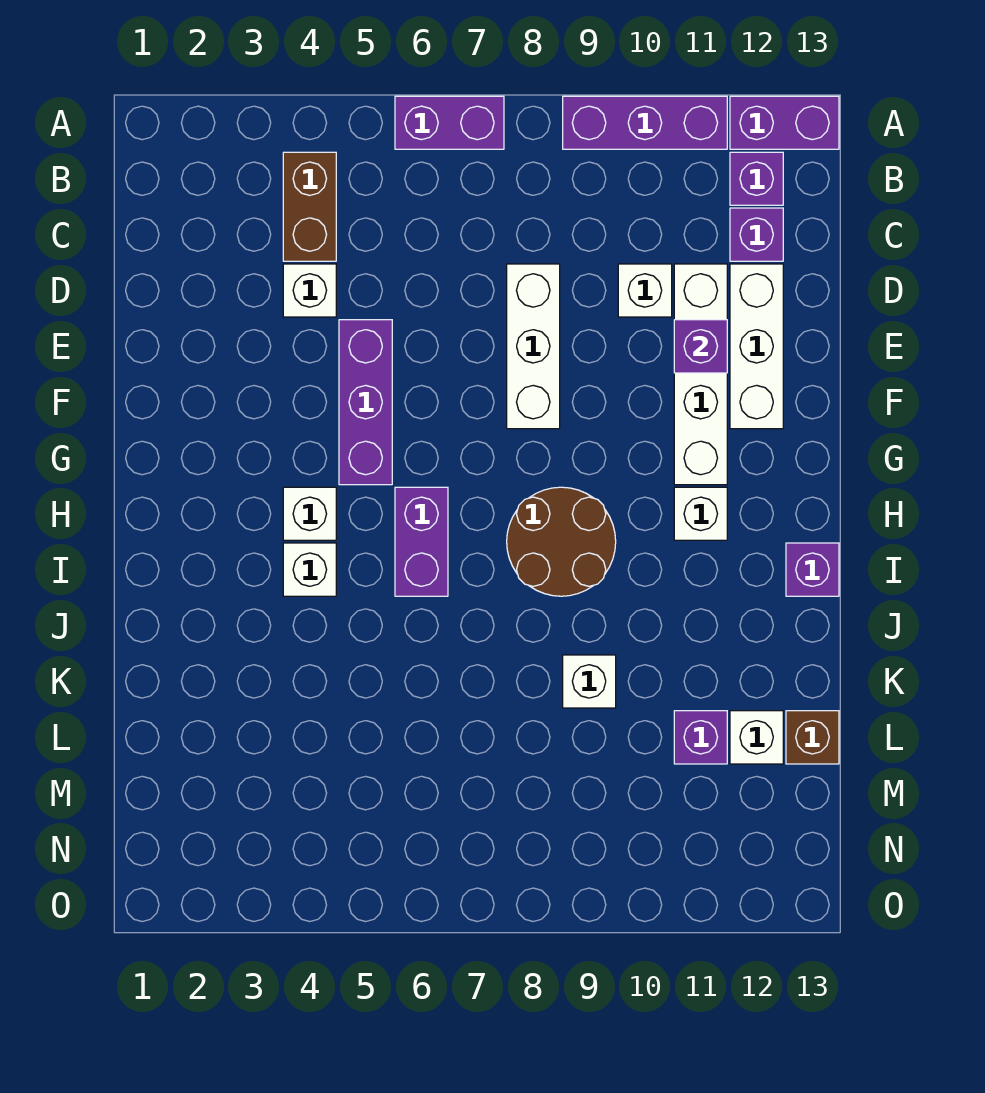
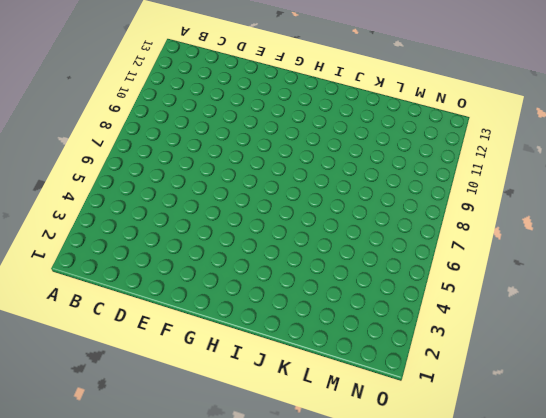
none -> purple brick A6:A7 level 1
none -> purple brick A9:A11 level 1
none -> purple brick A12:A13 level 1

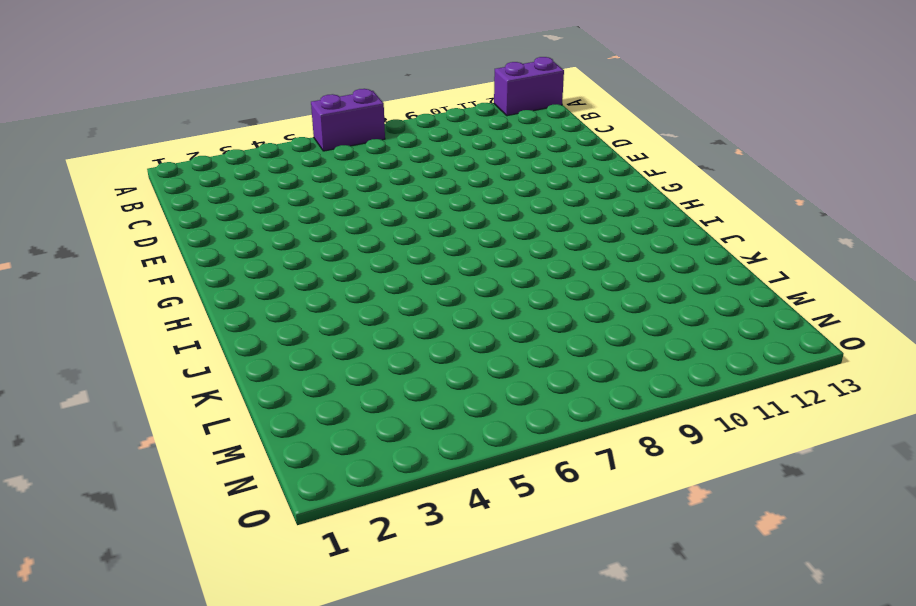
none -> purple brick A9:A11 level 1
none -> brown brick B4:C4 level 1
none -> purple brick B12 level 1

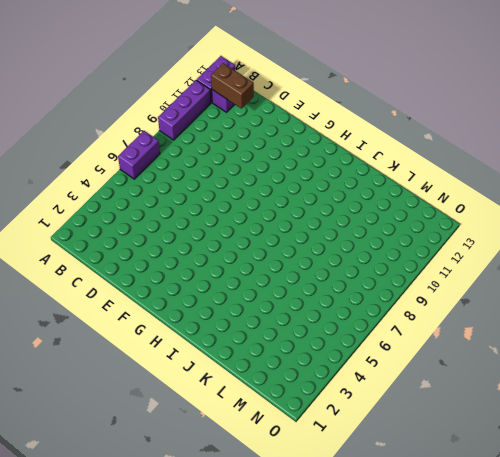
brown brick B12:C12 level 2 -> brown brick B4:C4 level 1
none -> purple brick C12 level 1
none -> white brick D4 level 1
none -> white brick D8:F8 level 1

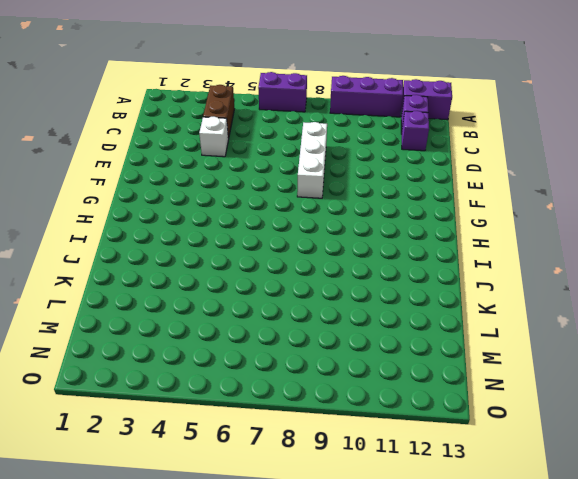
none -> white brick D10 level 1
none -> white brick D11:G11 level 1
none -> white brick D12:F12 level 1

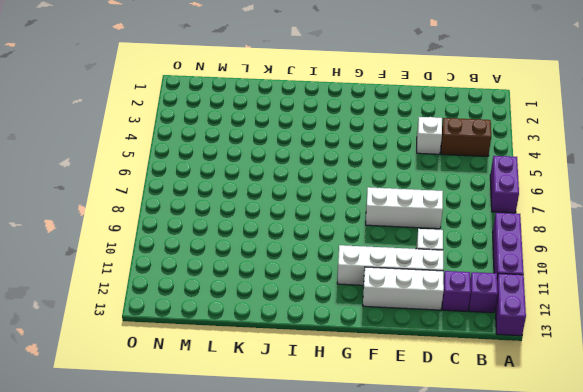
none -> purple brick E5:G5 level 1
none -> white brick H4 level 1
none -> purple brick H6:I6 level 1

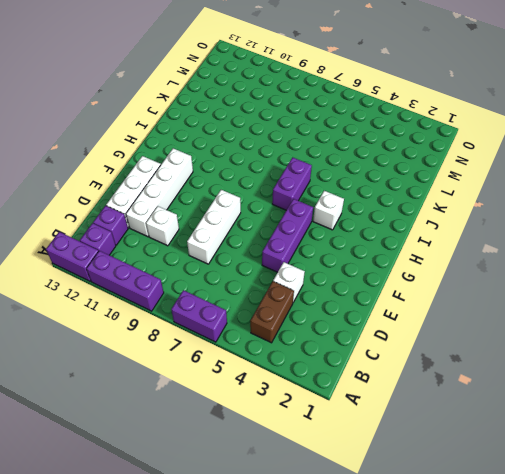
none -> brown round brick H8:I9 level 1
none -> white brick H11 level 1
none -> white brick I4 level 1

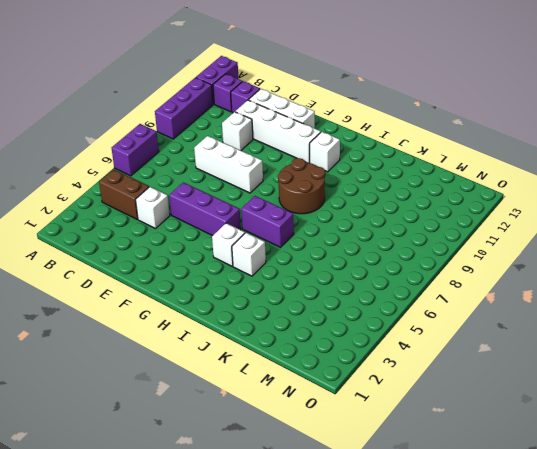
none -> purple brick I13 level 1
none -> white brick K9 level 1
none -> purple brick L11 level 1

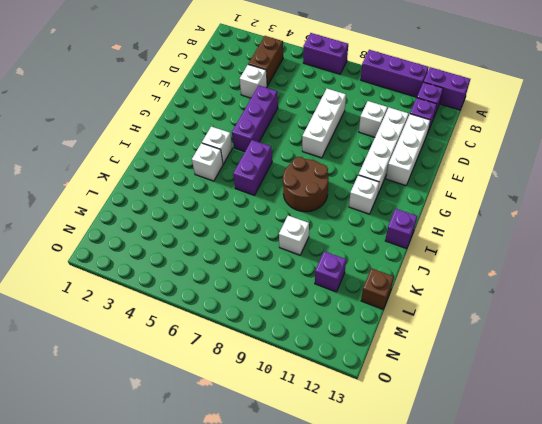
none -> white brick L12 level 1
none -> purple brick E11 level 2

